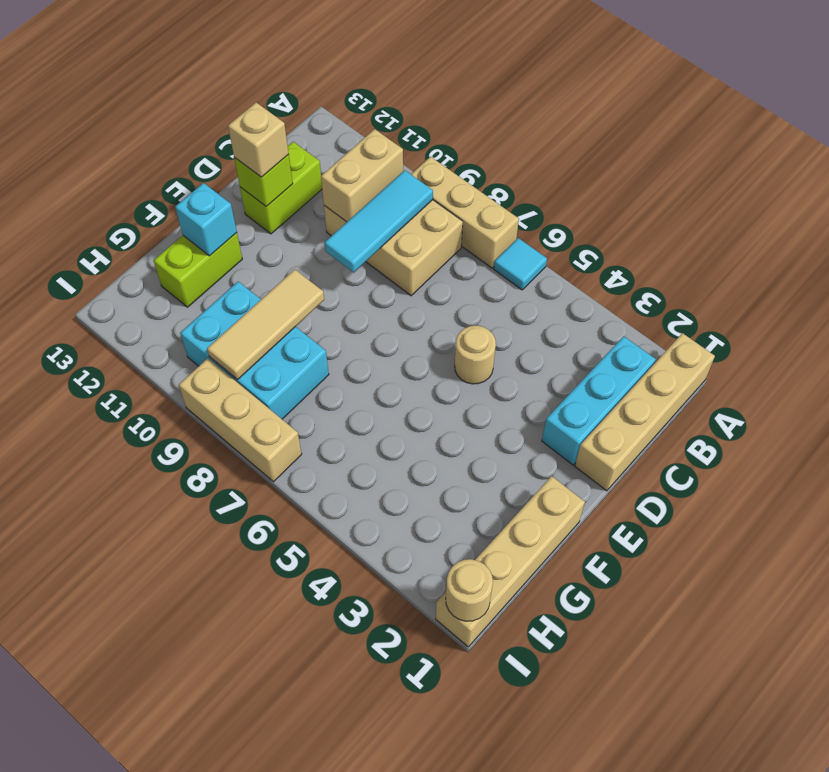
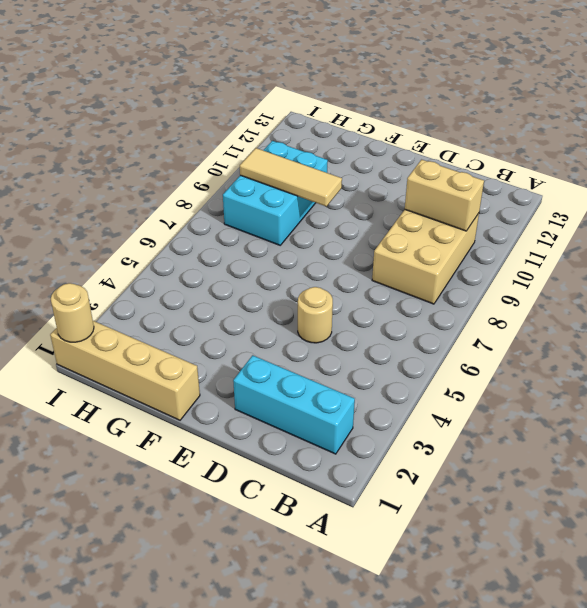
none -> tan brick A1:D1 level 1
none -> cyan tile A6 level 1
none -> tan brick A7:A9 level 1

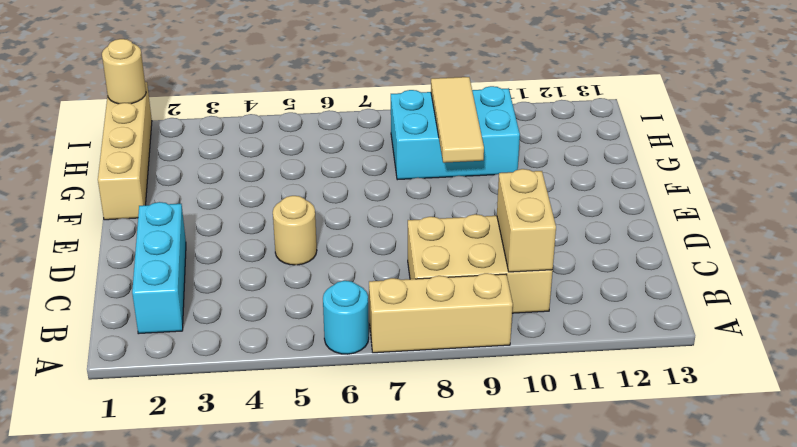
cyan round brick A6 level 1 -> cyan tile A6 level 1
none -> tan brick A1:D1 level 1
none -> lime brick C12:D12 level 1
none -> lime brick F12:G12 level 1

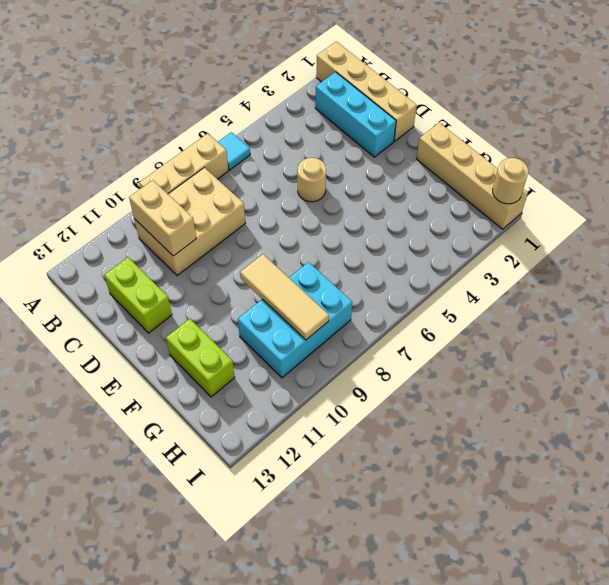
none -> tan brick I7:I9 level 1
none -> cyan tile B9:D9 level 2
none -> lime brick D12 level 2

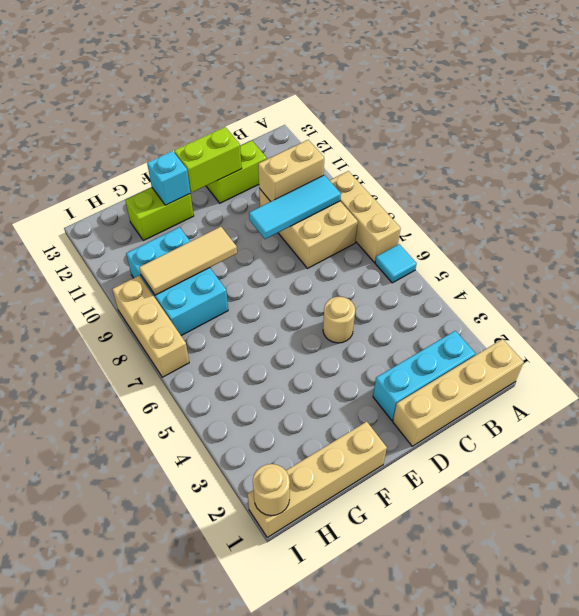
lime brick D12:E12 level 2 -> lime brick D12 level 2
none -> tan brick D12 level 3

